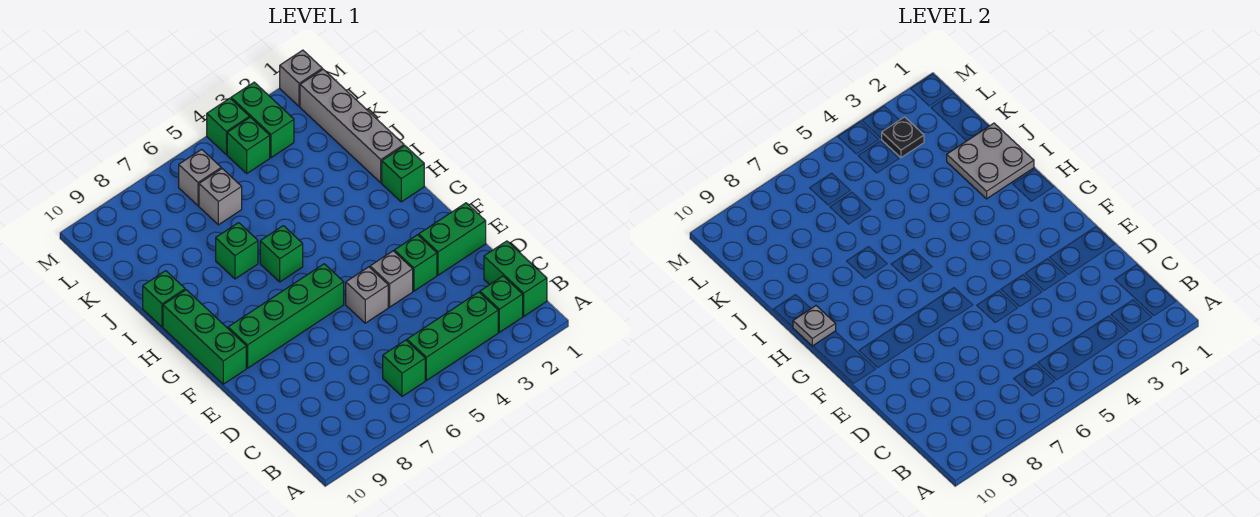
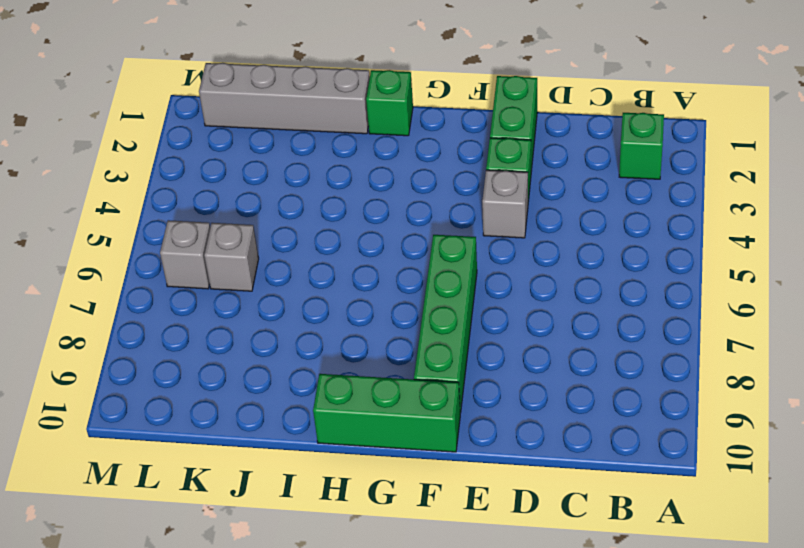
none -> green brick B1:C1 level 1
none -> green brick B3:B5 level 1
none -> green brick B6 level 1

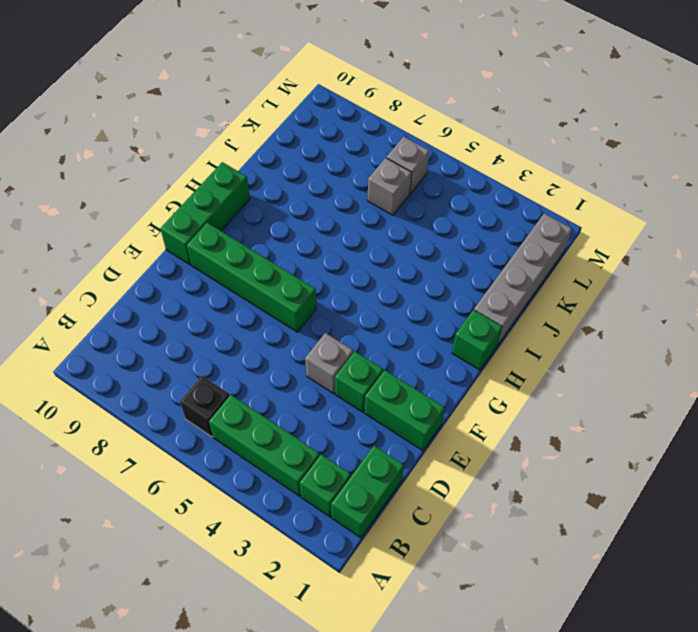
black brick B6 level 1 -> green brick B6 level 1
none -> grey brick E5 level 1
none -> green brick H6 level 1
none -> green brick I7 level 1

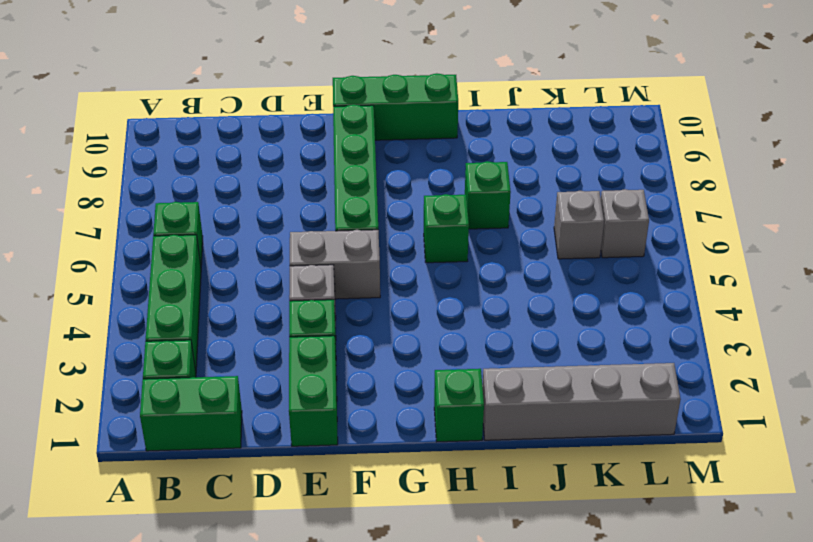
grey brick E5:F5 level 1 -> grey brick E5 level 1
none -> green brick I10 level 1
none -> green brick L3:M3 level 1
none -> green brick L4 level 1

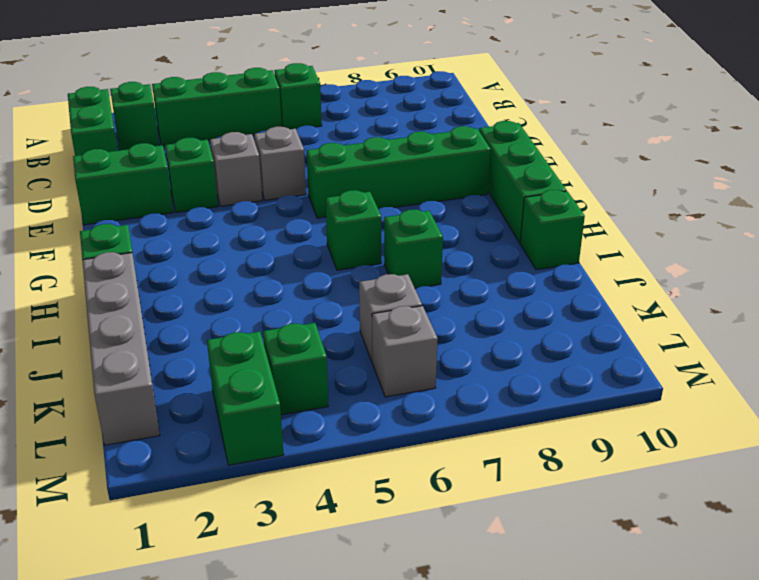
none -> grey brick M1 level 1
none -> green brick M4 level 1
none -> grey plate H10 level 2

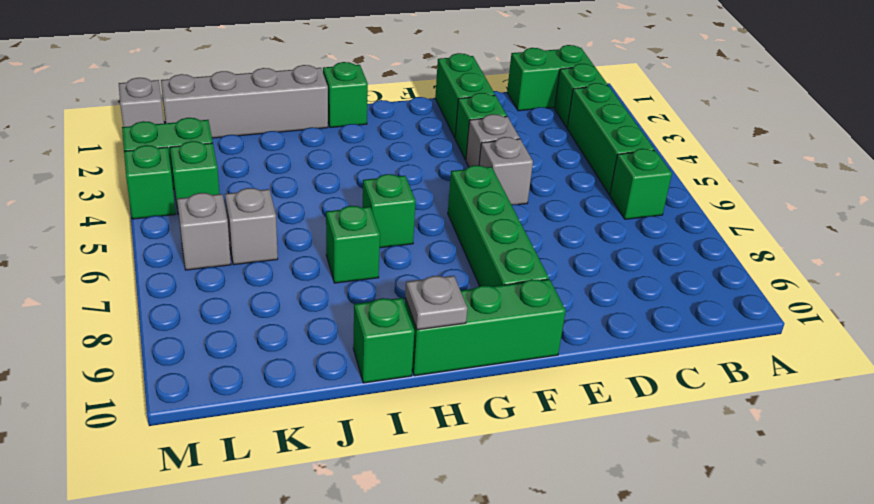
none -> grey plate I1:J2 level 2
none -> black plate L3 level 2

